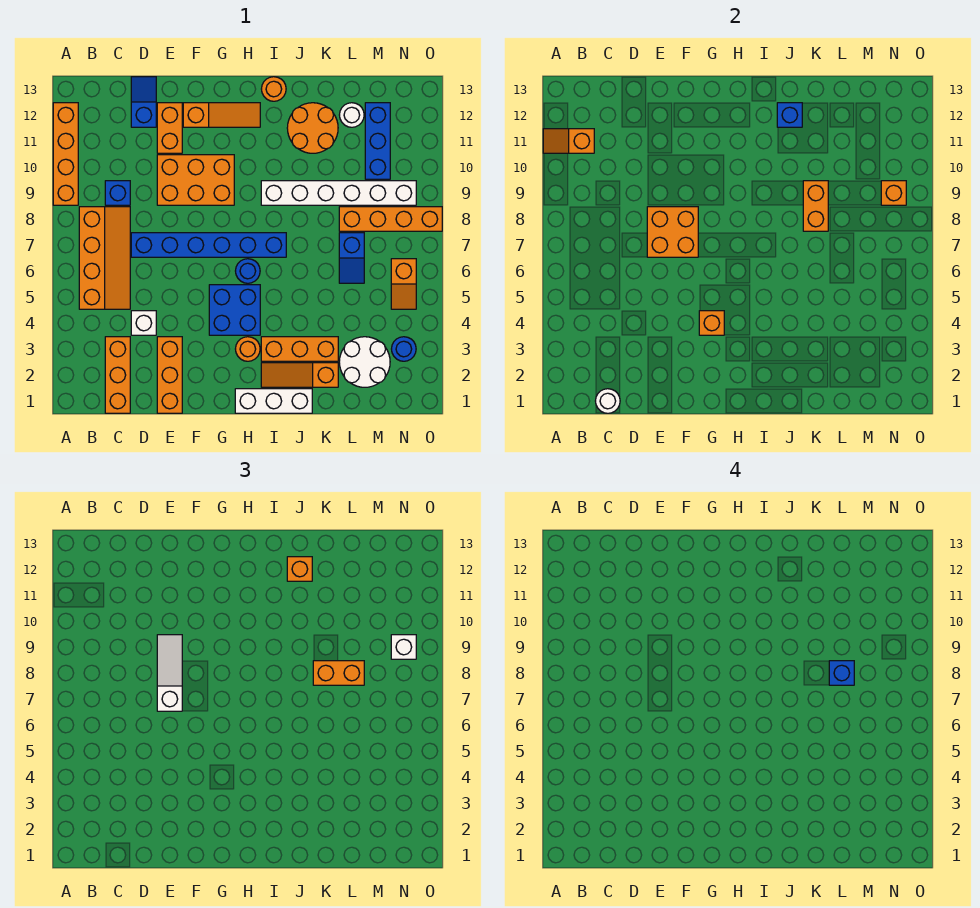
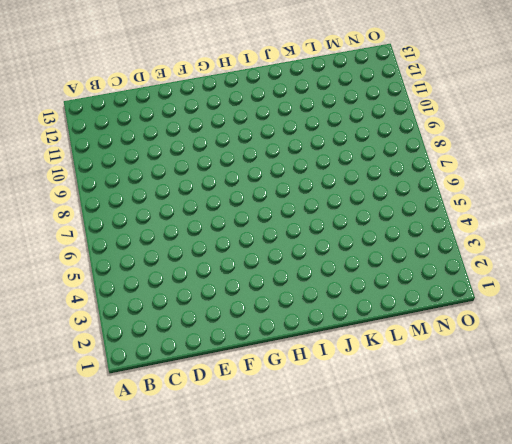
none -> orange brick A9:A12 level 1
none -> orange slope B5:C8 level 1 top B
none -> orange brick C1:C3 level 1
none -> blue brick C9 level 1

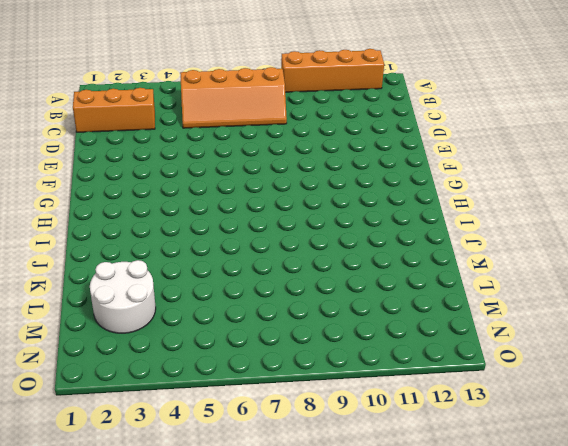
none -> blue brick C9 level 1
none -> white brick D4 level 1
none -> blue brick D7:I7 level 1
none -> blue slope D12:D13 level 1 top 12

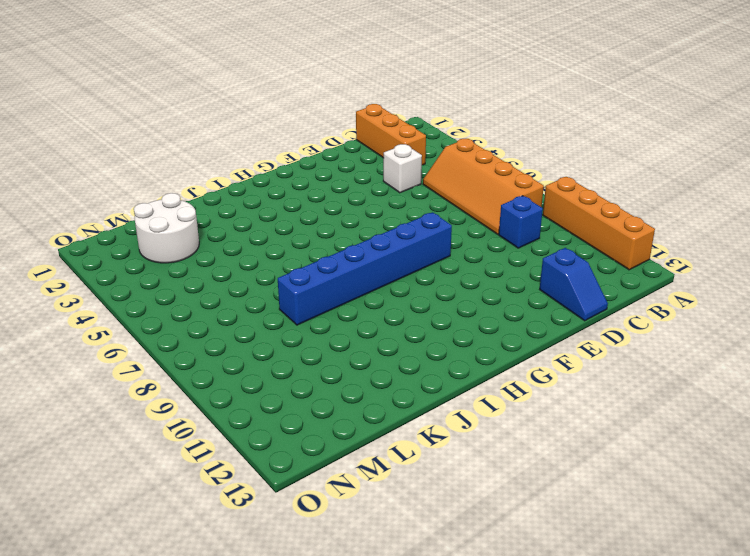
blue brick F8:K8 level 1 -> blue brick D7:I7 level 1
none -> orange brick E1:E3 level 1
none -> orange brick E9:G10 level 1
none -> orange brick E11:E12 level 1
none -> orange slope F12:H12 level 1 top F

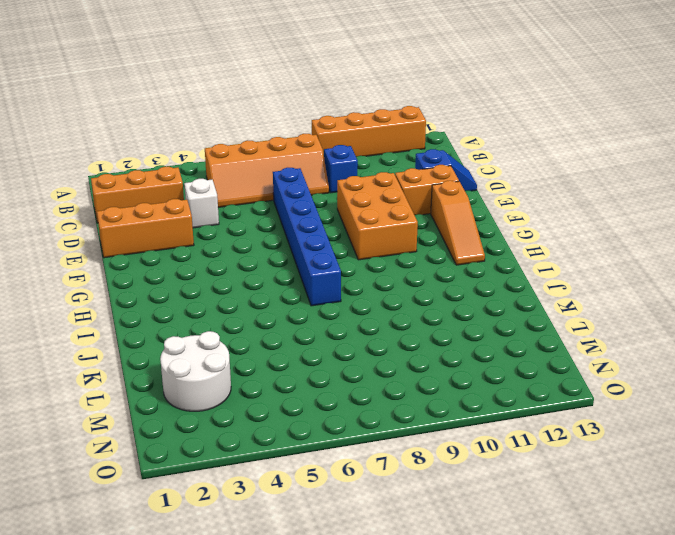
none -> blue brick G4:H5 level 1
none -> white brick H1:J1 level 1
none -> orange round brick H3 level 1
none -> blue round brick H6 level 1

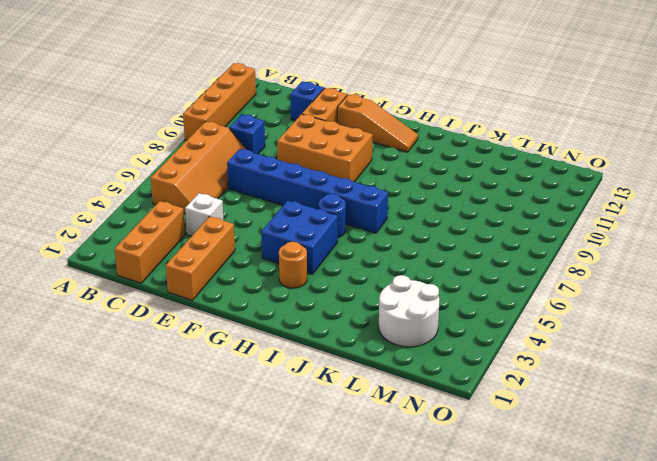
none -> white brick H1:J1 level 1
none -> orange slope I2:K2 level 1 top K
none -> orange brick I3:K3 level 1
none -> white brick I9:N9 level 1

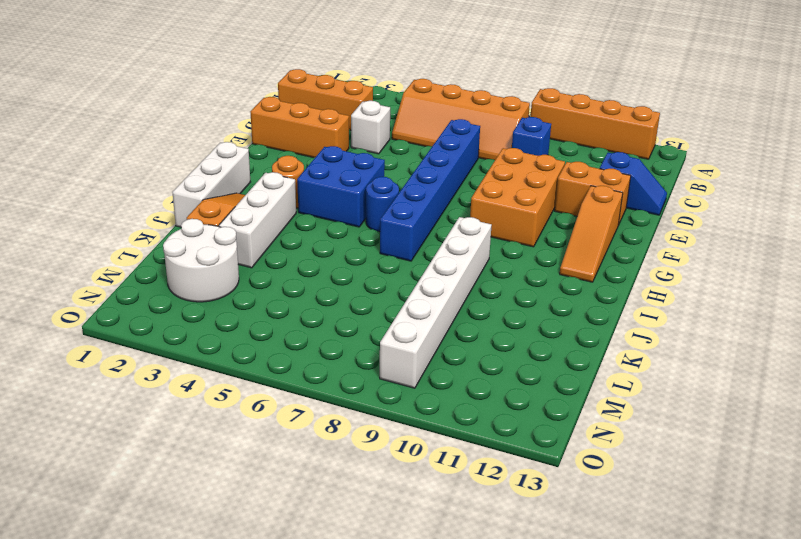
white brick I3:K3 level 1 -> orange brick I3:K3 level 1
none -> orange round brick I13 level 1
none -> orange round brick J11:K12 level 1
none -> blue slope L6:L7 level 1 top 7
none -> orange brick L8:O8 level 1

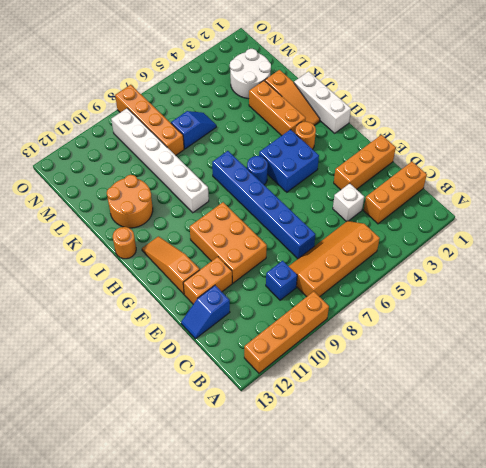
none -> white round brick L12 level 1
none -> blue brick M10:M12 level 1
none -> blue round brick N3 level 1
none -> orange slope N5:N6 level 1 top 6

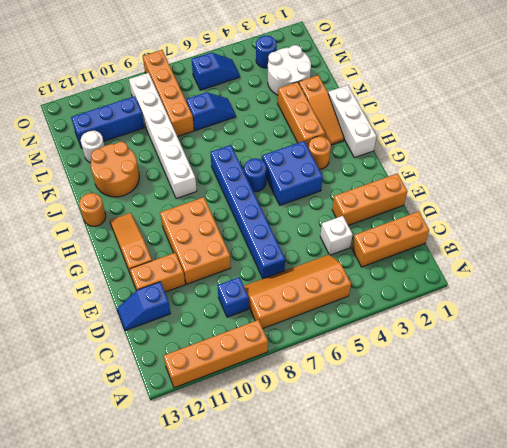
blue slope N5:N6 level 1 top 6 -> orange slope N5:N6 level 1 top 6
none -> orange slope A11:B11 level 2 top B
none -> white round brick C1 level 2
none -> orange brick E7:F8 level 2
none -> orange brick G4 level 2

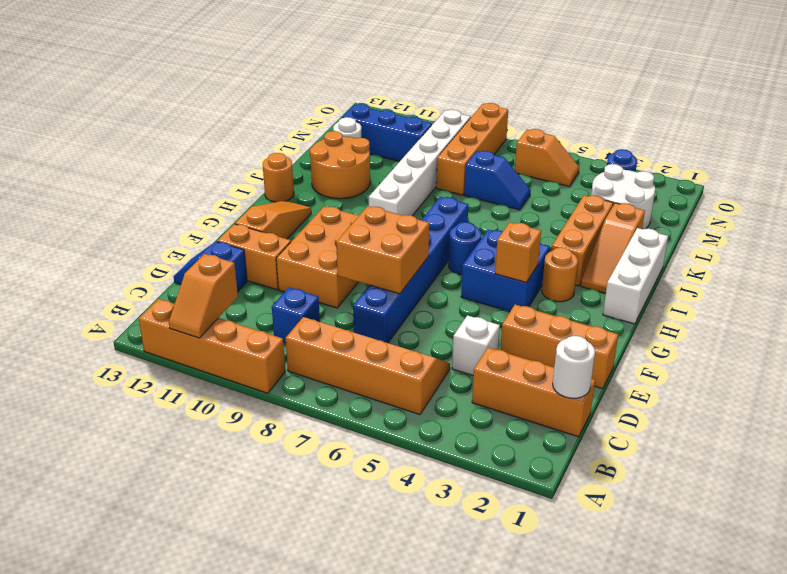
none -> blue brick J12 level 2
none -> orange brick K8:K9 level 2
none -> orange brick N9 level 2
none -> white slope E7:E9 level 3 top 7

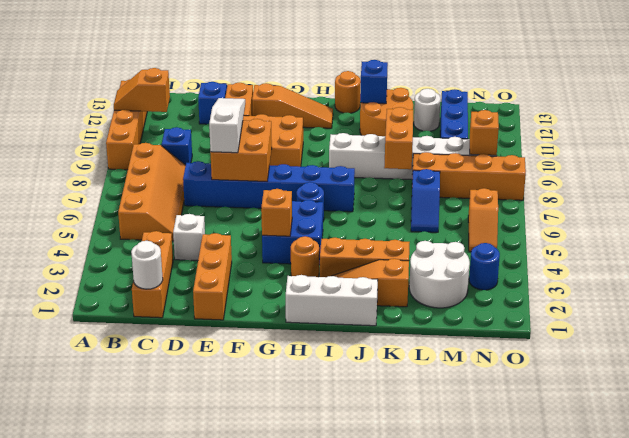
none -> orange brick J12 level 3
none -> orange brick K8:L8 level 3
none -> white brick N9 level 3
none -> blue brick L8 level 4

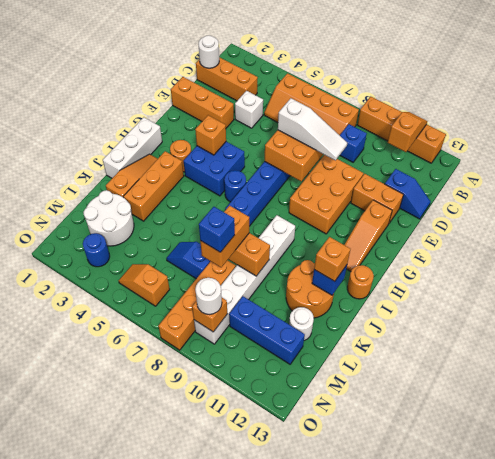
white round brick N9 level 3 -> white brick N9 level 3

